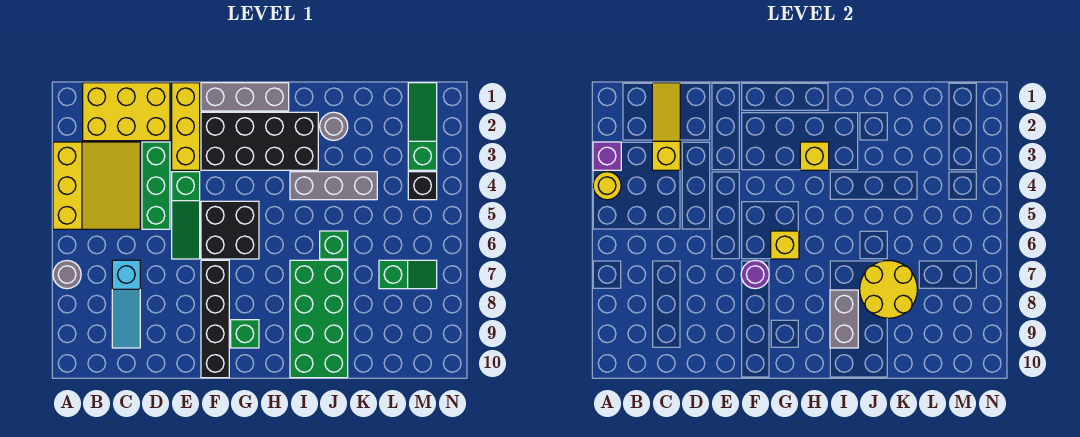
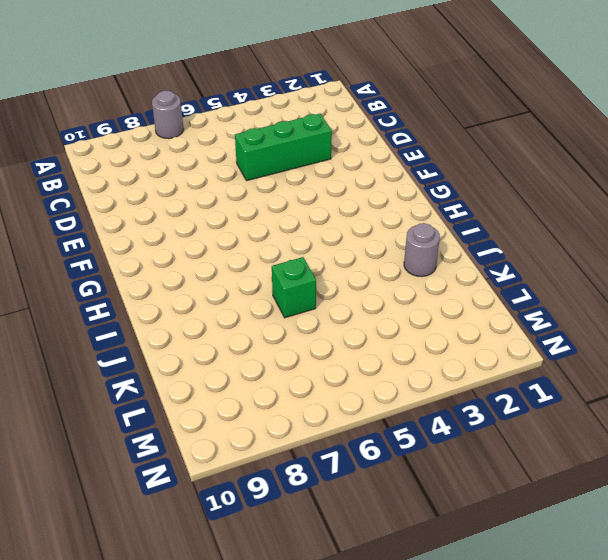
none -> yellow slope A3:C5 level 1 top A
none -> yellow brick B1:D2 level 1
none -> cyan slope C7:C9 level 1 top 7

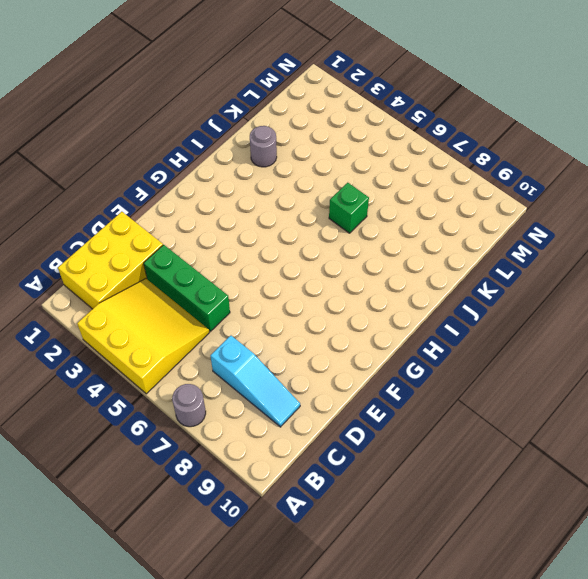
none -> yellow brick E1:E3 level 1
none -> green slope E4:E6 level 1 top 4
none -> grey brick F1:H1 level 1

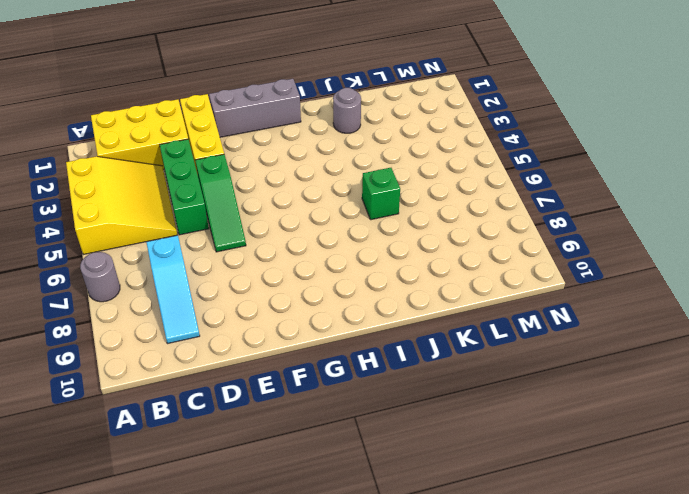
none -> black brick F2:I3 level 1
none -> black brick F5:G6 level 1
none -> black brick F7:F10 level 1

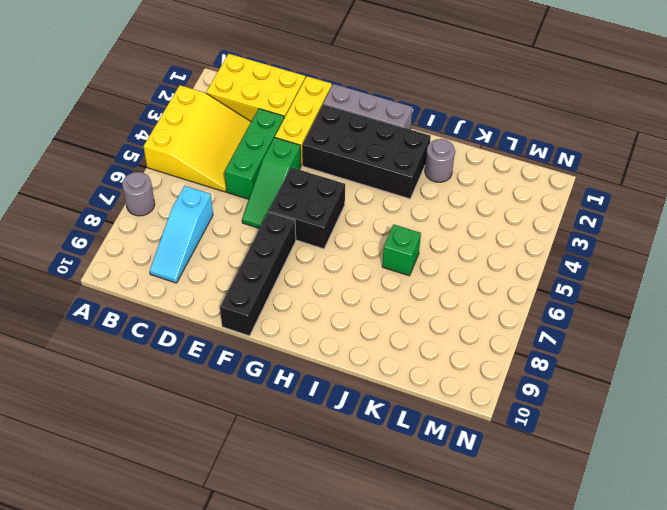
none -> green brick G9 level 1
none -> grey brick I4:K4 level 1
none -> green brick I7:J10 level 1

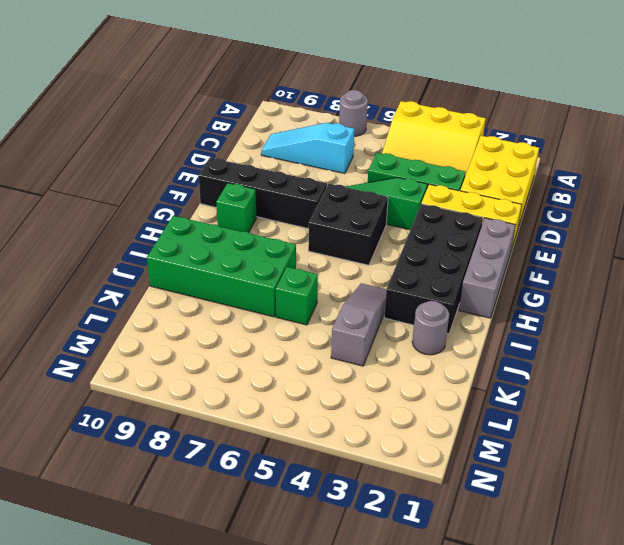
grey slope I4:K4 level 1 top K -> grey brick I4:K4 level 1
none -> green slope L7:M7 level 1 top L
none -> green slope M1:M3 level 1 top 3
none -> black brick M4 level 1

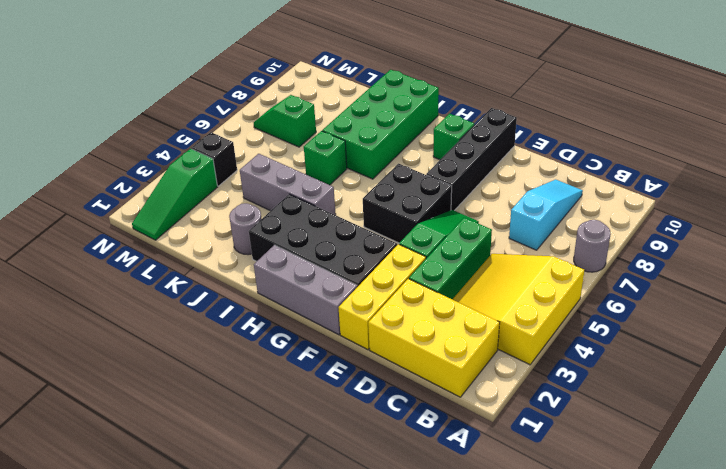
none -> purple brick A3 level 2
none -> yellow round brick A4 level 2
none -> yellow slope C1:C3 level 2 top 3

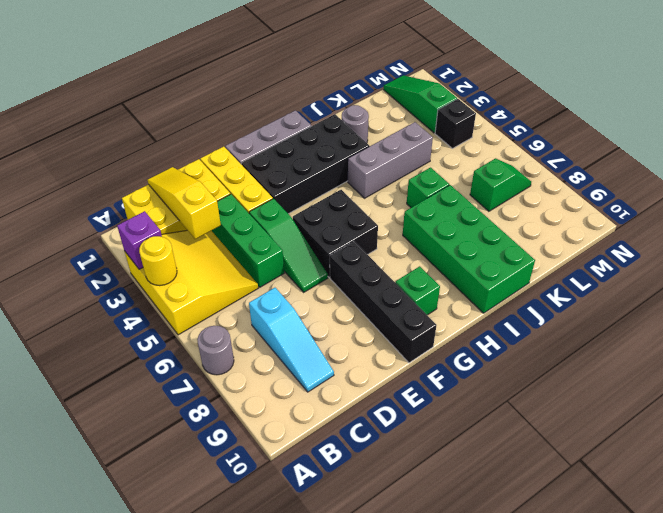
none -> purple round brick F7 level 2
none -> yellow brick G6 level 2
none -> yellow brick H3 level 2

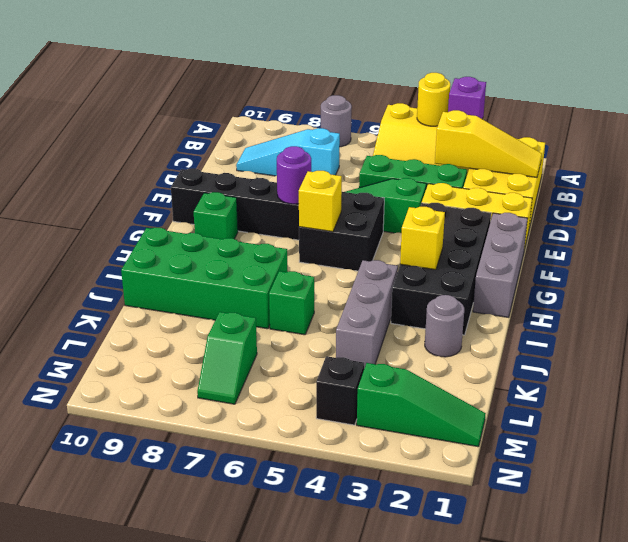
none -> grey brick I8:I9 level 2
none -> yellow round brick J7:K8 level 2

